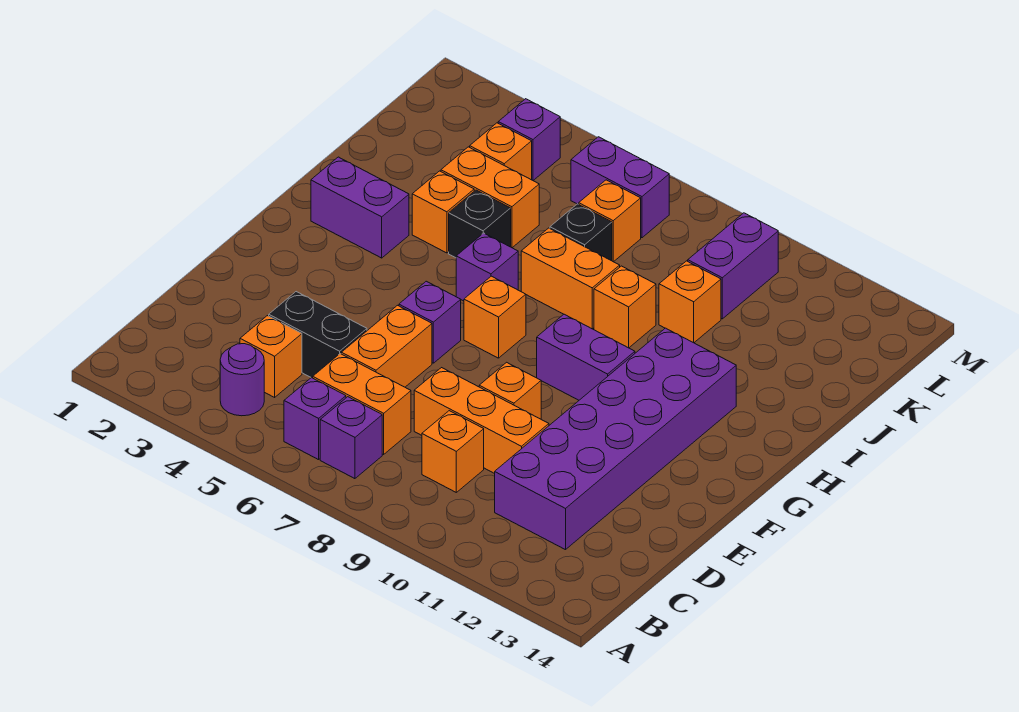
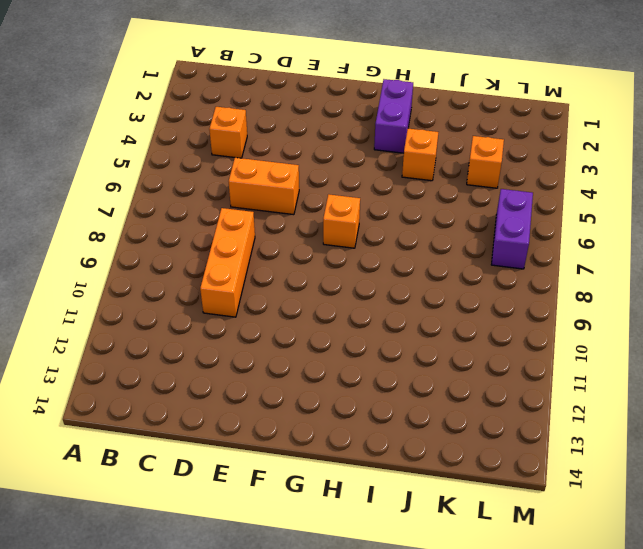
none -> purple round brick B4 level 1
none -> purple brick B6 level 1
none -> purple brick B7 level 1

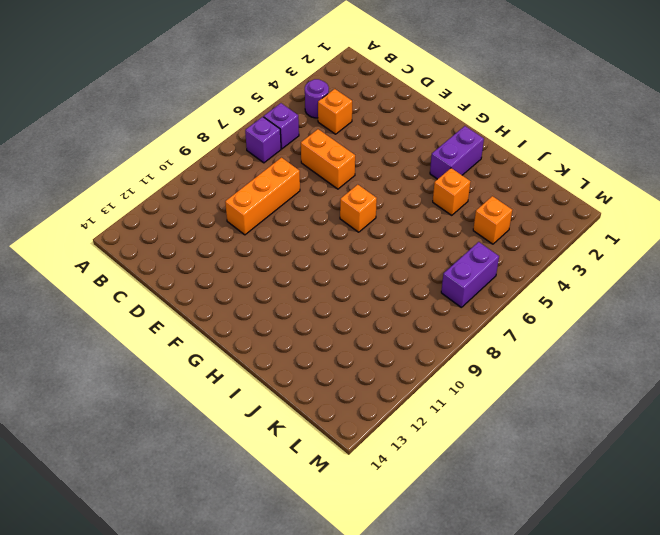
none -> orange brick C6:C7 level 1
none -> orange brick C9 level 1
none -> purple brick C11:H12 level 1

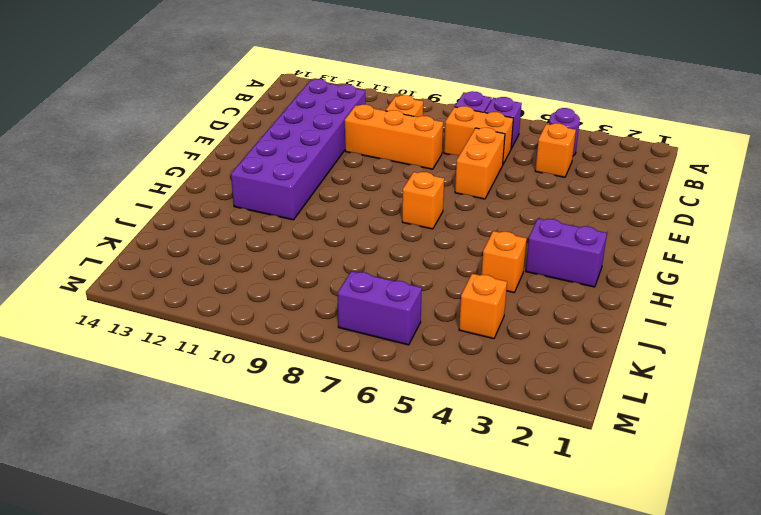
none -> black brick D4:D5 level 1
none -> orange brick E9 level 1
none -> purple brick F6 level 1

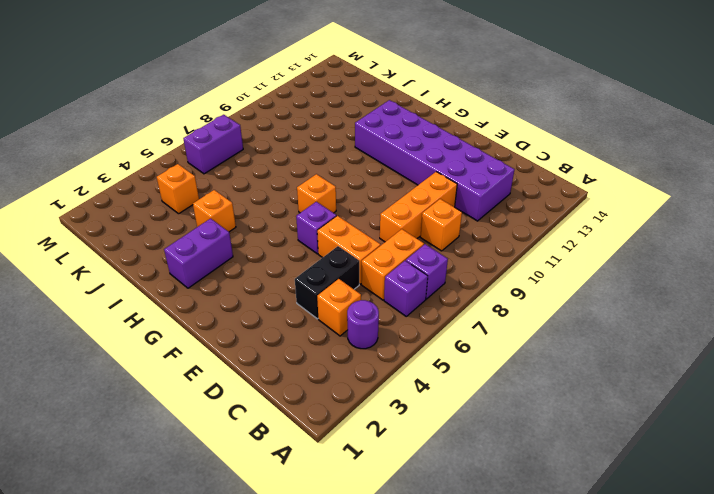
none -> orange brick E9 level 1
none -> purple brick G9:G10 level 1
none -> purple brick H6 level 1

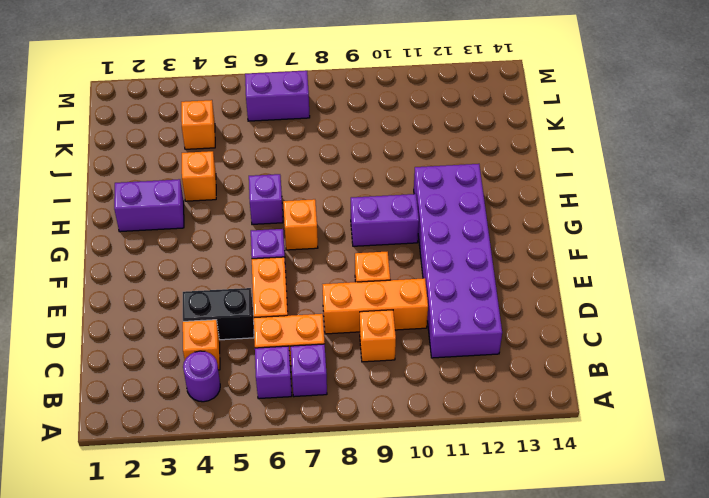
none -> black brick I5 level 1
none -> orange brick I7:I8 level 1
none -> orange brick I9 level 1

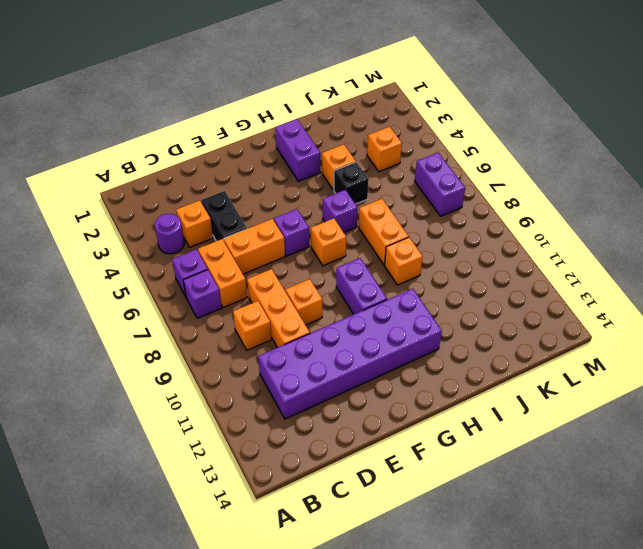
none -> orange brick J4:J5 level 1
none -> black brick J7 level 1
none -> orange brick J10 level 1

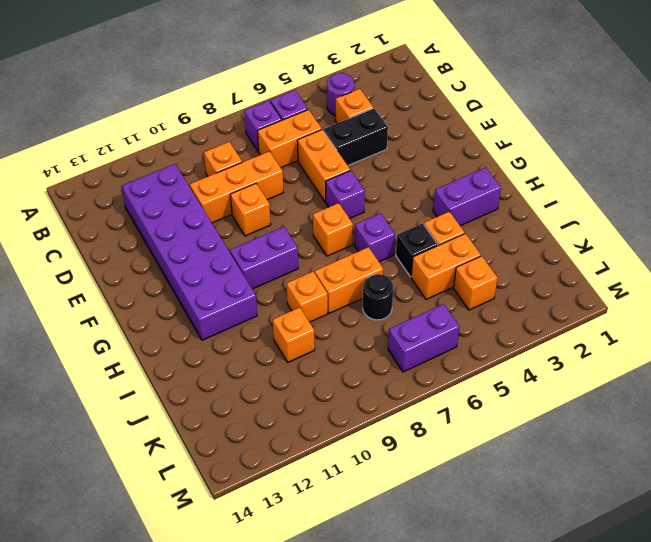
black round brick J7 level 1 -> black brick J7 level 1
none -> orange brick K7 level 1
none -> purple brick K10:L10 level 1
none -> purple brick L4 level 1

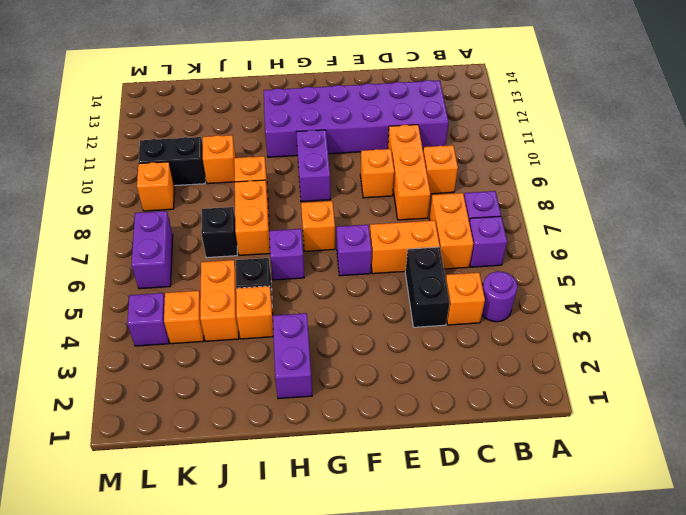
black brick K10:L10 level 1 -> purple brick K10:L10 level 1
orange brick L9 level 1 -> orange brick K7 level 1

